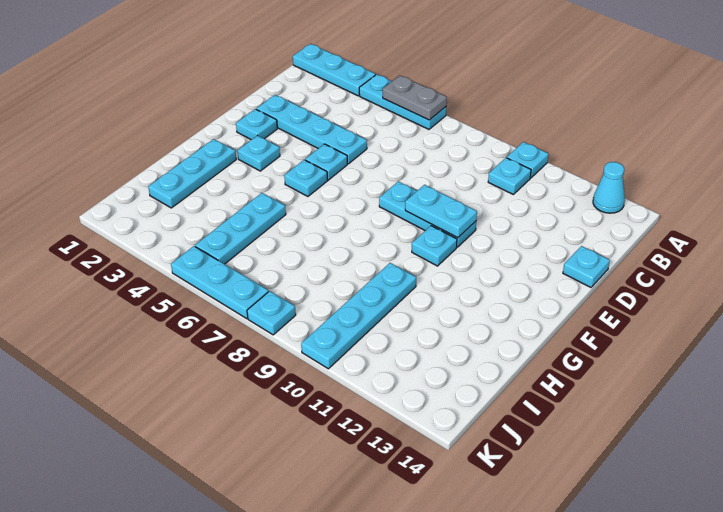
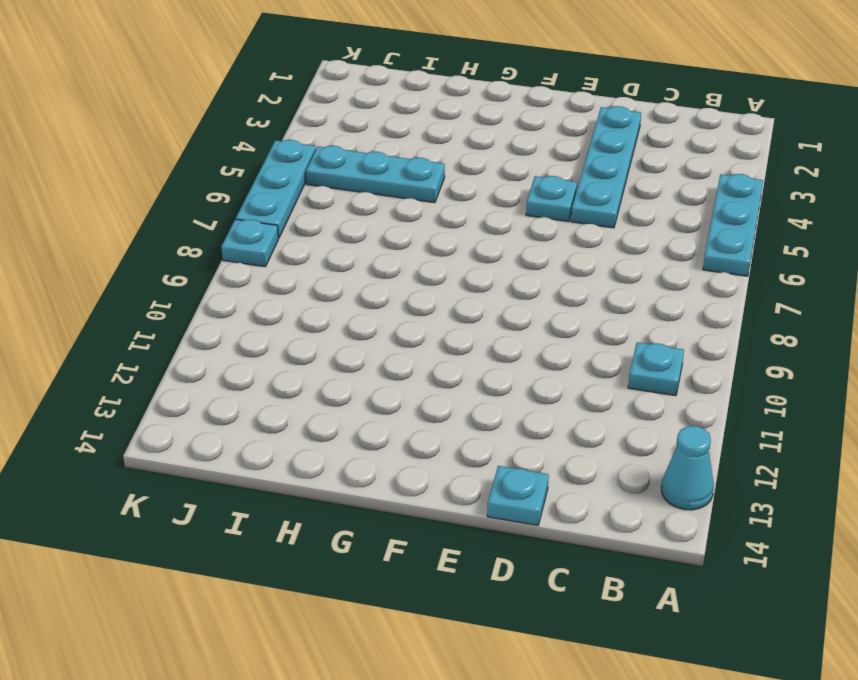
none -> cyan plate A1:A3 level 1
none -> cyan plate A10 level 1
none -> cyan plate E2 level 1

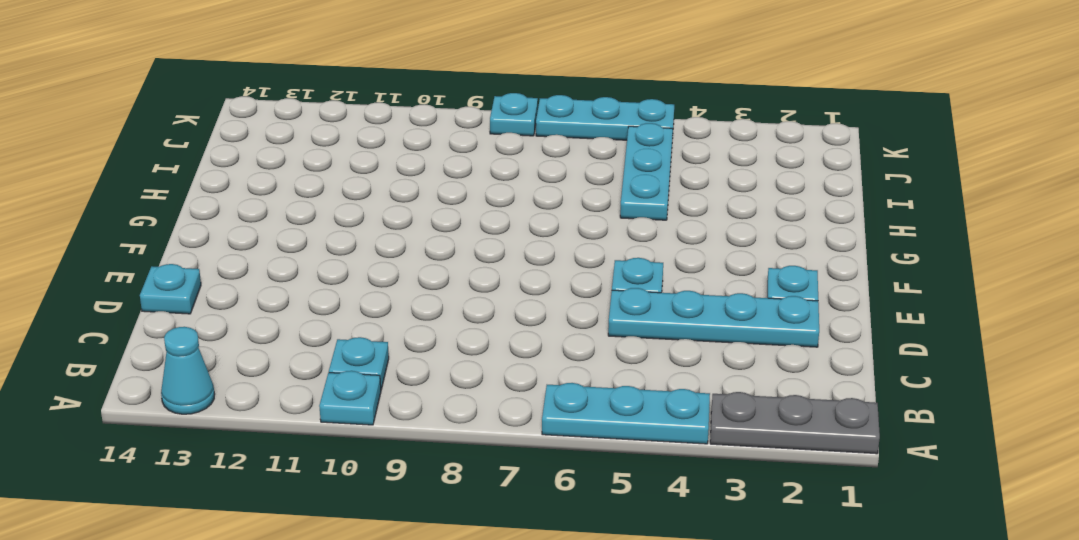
grey plate A1:A3 level 1 -> cyan plate A1:A3 level 1
none -> cyan plate E8:E10 level 1
none -> cyan plate F3 level 1
none -> cyan plate F5 level 1

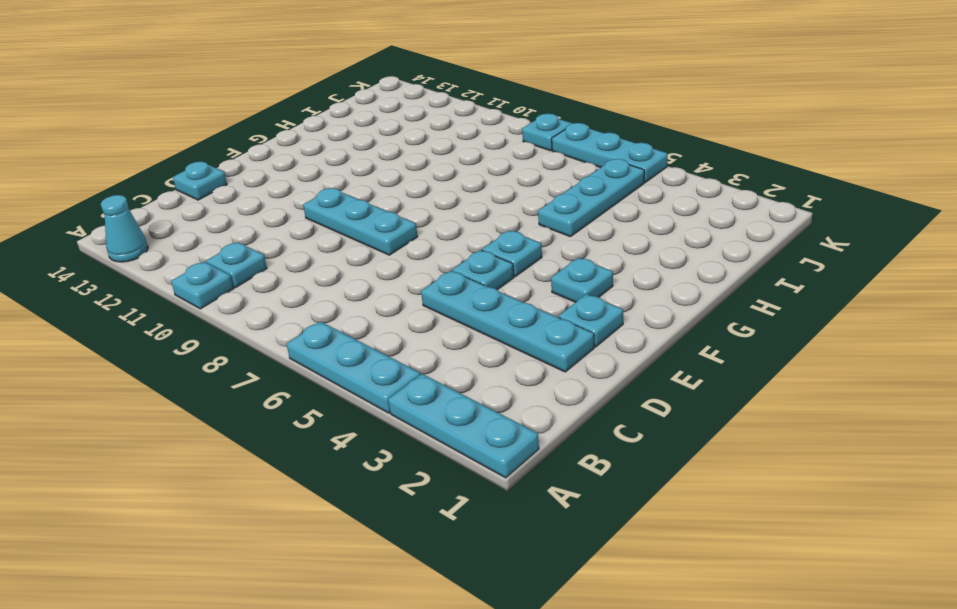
none -> cyan plate F10 level 1
none -> cyan plate G2:I2 level 1
none -> cyan plate H10:K10 level 1

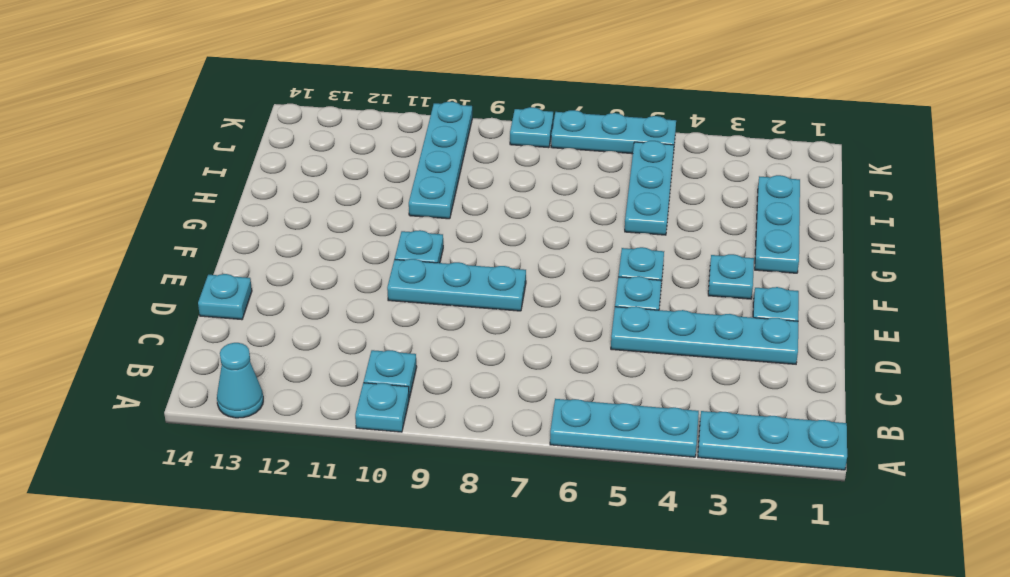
none -> grey plate A5:A6 level 2
none -> cyan plate E9:E10 level 2

